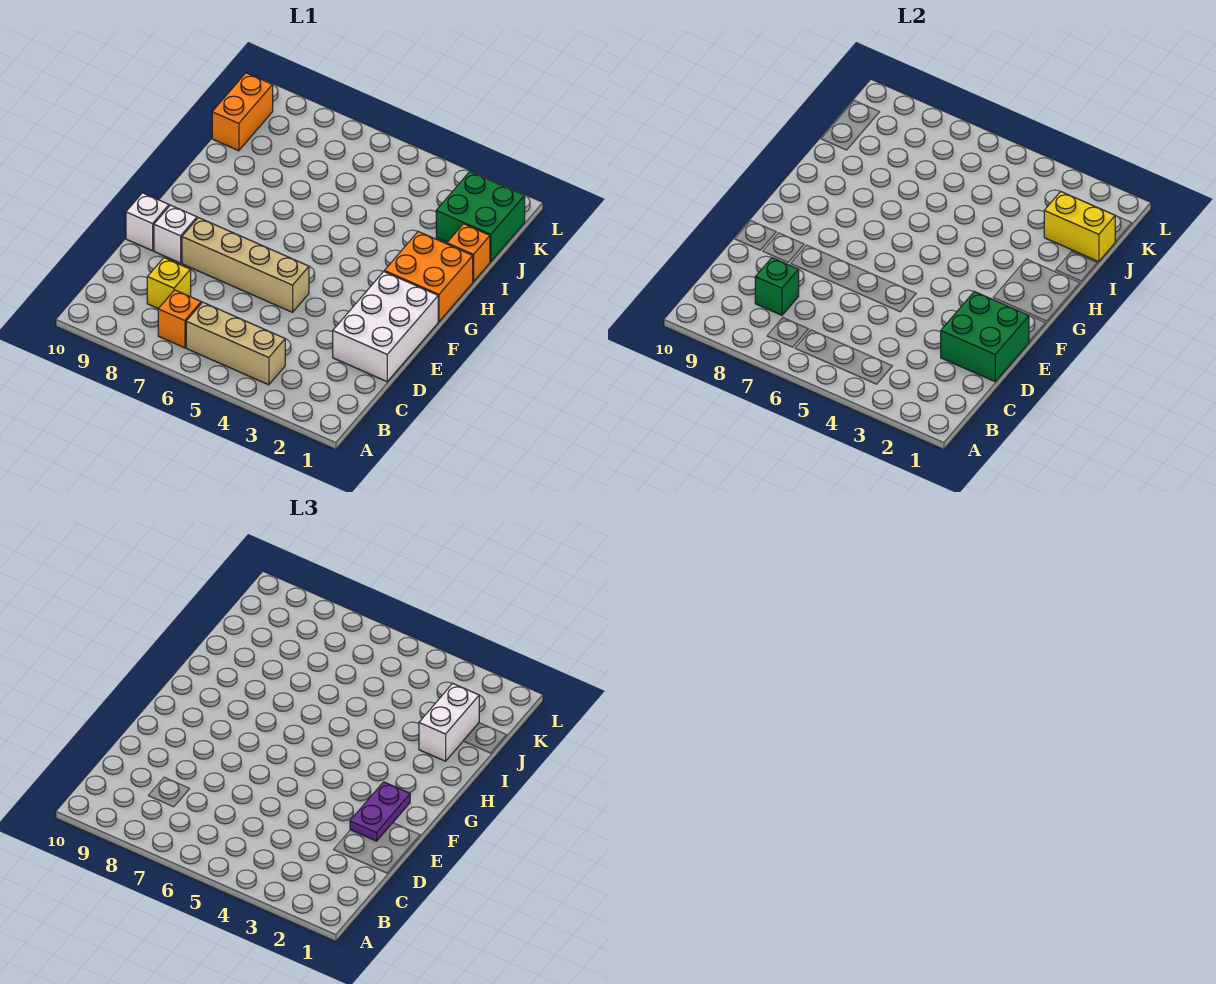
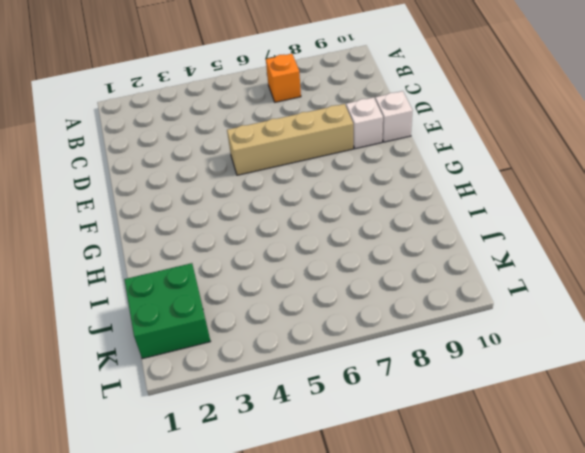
none -> tan brick B4:B6 level 1
none -> yellow brick C8 level 1
none -> white brick D1:F2 level 1

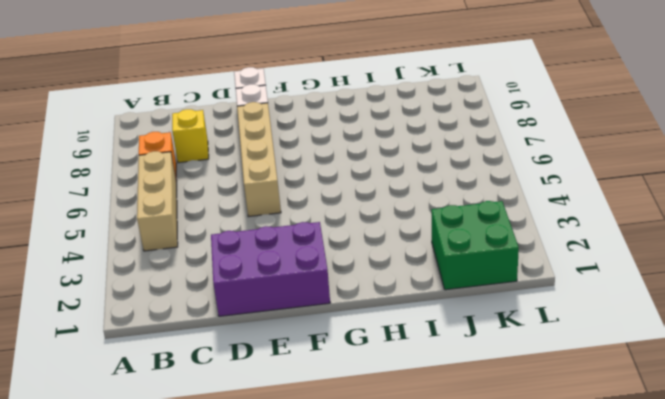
purple brick D1:F2 level 1 -> white brick D1:F2 level 1
none -> orange brick G1:H2 level 1
none -> orange brick I1 level 1
none -> orange brick J10:K10 level 1

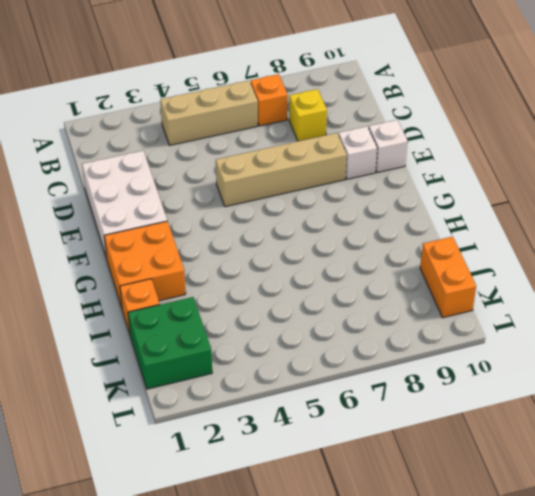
none -> green brick C8 level 2
none -> green brick D1:E2 level 2
none -> yellow brick J1:J2 level 2

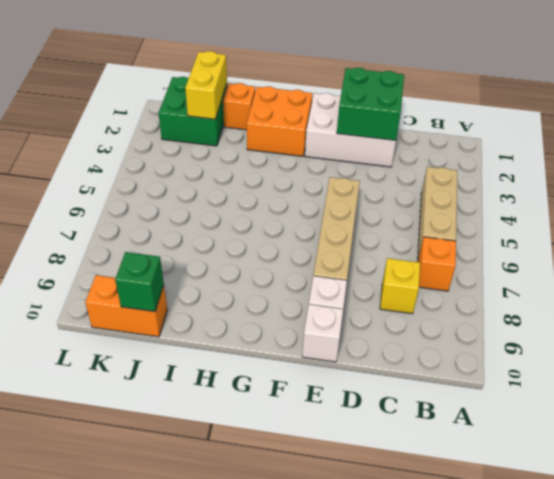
green brick J10 level 2 -> green brick C8 level 2
none -> purple plate E2:F2 level 3
none -> white brick I2:J2 level 3

